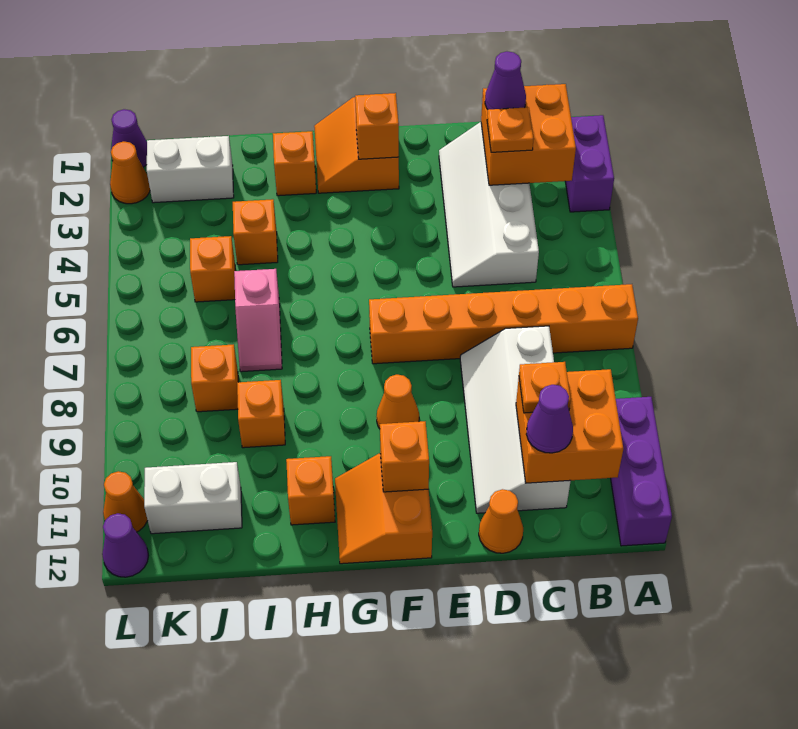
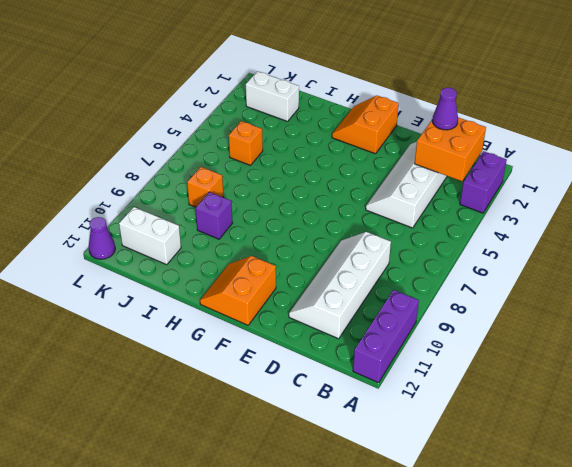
purple brick I9 level 1 -> orange brick I9 level 1
none -> orange brick A7:F7 level 1
none -> orange cone D12 level 1
none -> orange cone F9 level 1
none -> orange brick H2 level 1

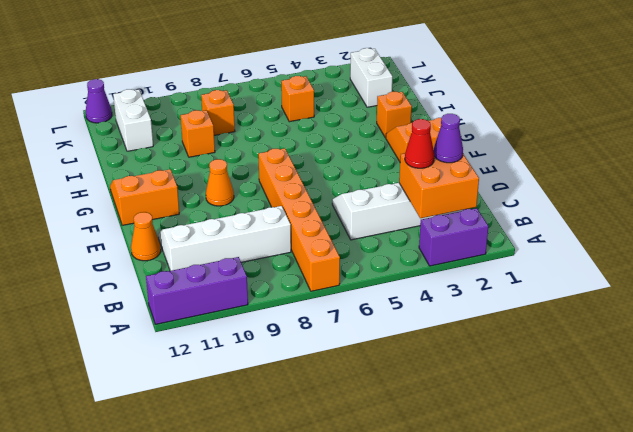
red cone C3 level 3 -> orange plate C3 level 3
none -> orange brick H11 level 1
none -> orange brick I4 level 1
none -> pink slope I6:I7 level 1 top 6
none -> purple cone L1 level 1

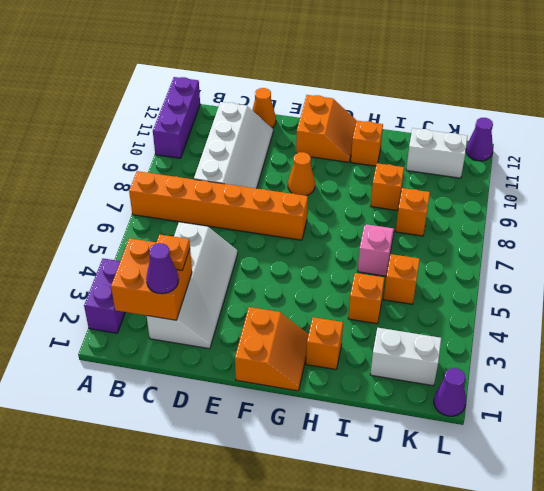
none -> orange cone L2 level 1
none -> orange cone L11 level 1
none -> orange brick B10:C11 level 2
none -> orange brick F2 level 2

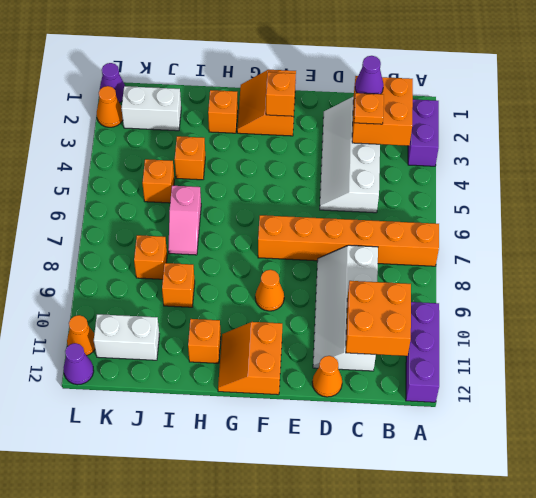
none -> orange brick F11 level 2
none -> orange plate C10 level 3
none -> purple cone C11 level 3

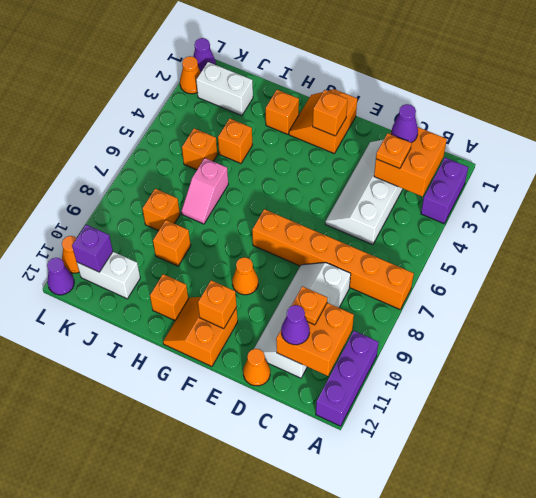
purple brick K11 level 2 -> none

